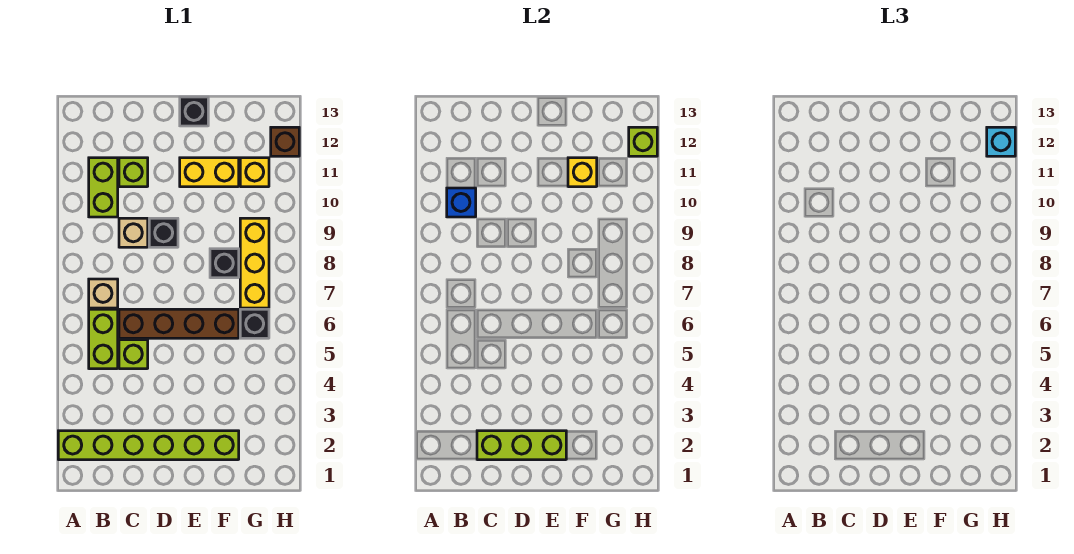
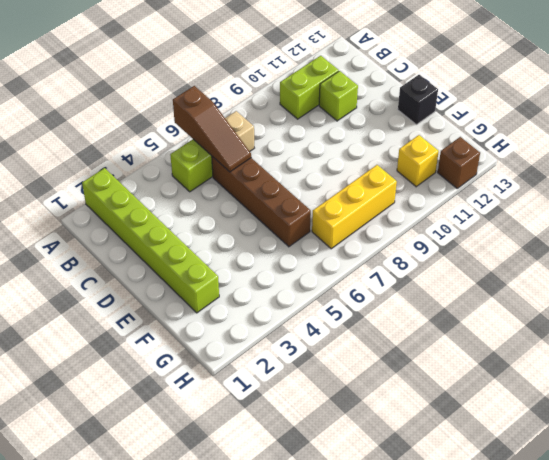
brown slope A6:C6 level 2 top A -> none
none -> lime brick C5 level 1
none -> tan brick C9 level 1
none -> black brick D9 level 1

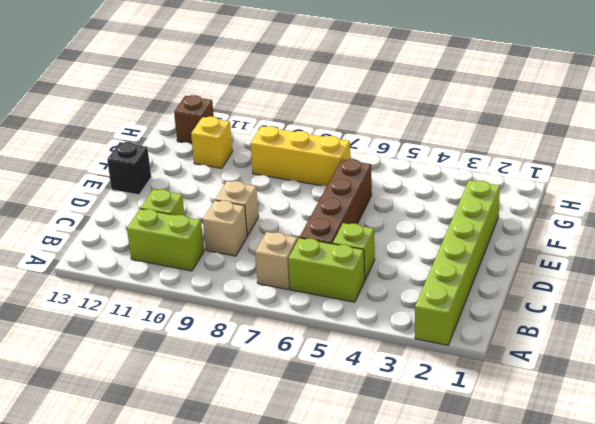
tan brick D9 level 1 -> black brick D9 level 1
none -> yellow brick E11:F11 level 1
none -> black brick F8 level 1
none -> black brick G6 level 1

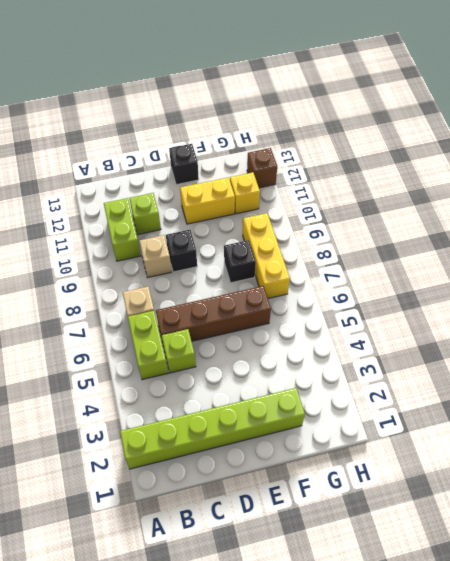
none -> black brick G6 level 1
none -> blue brick B10 level 2
none -> lime brick C2:E2 level 2

